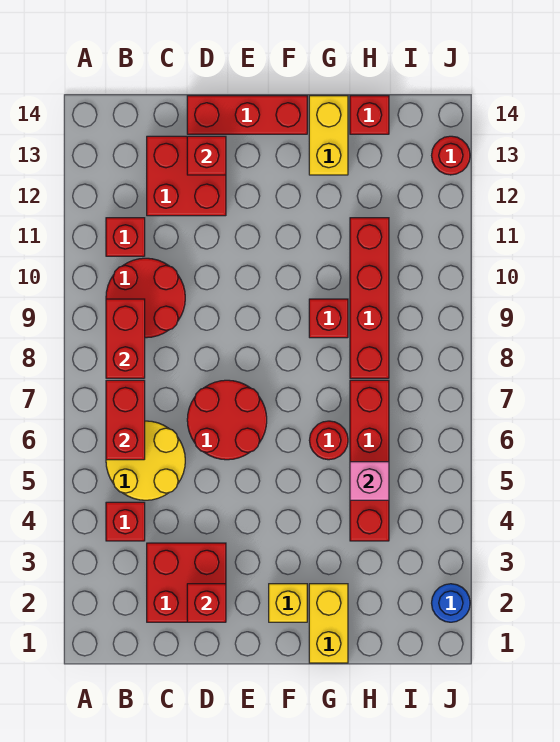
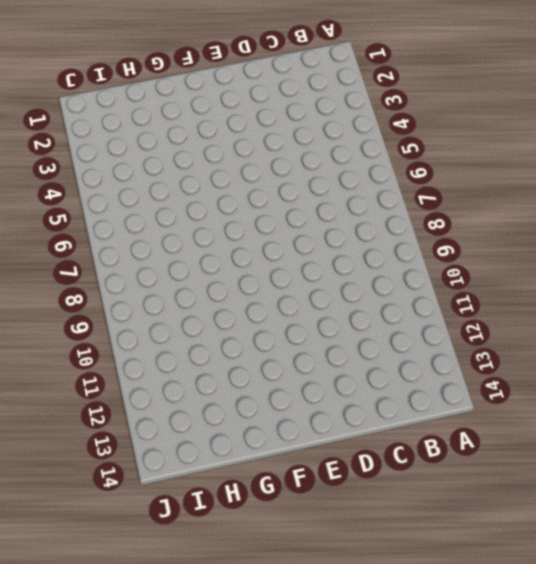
none -> red brick B4 level 1
none -> yellow round brick B5:C6 level 1
none -> red round brick B9:C10 level 1

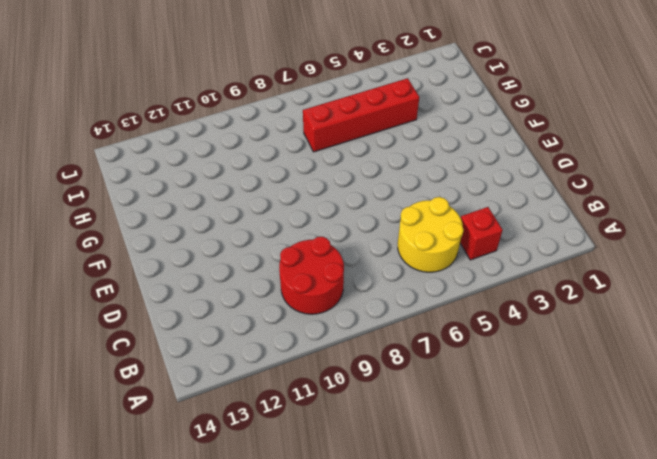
none -> red brick B11 level 1
none -> red brick C2:D3 level 1
none -> red brick C12:D13 level 1

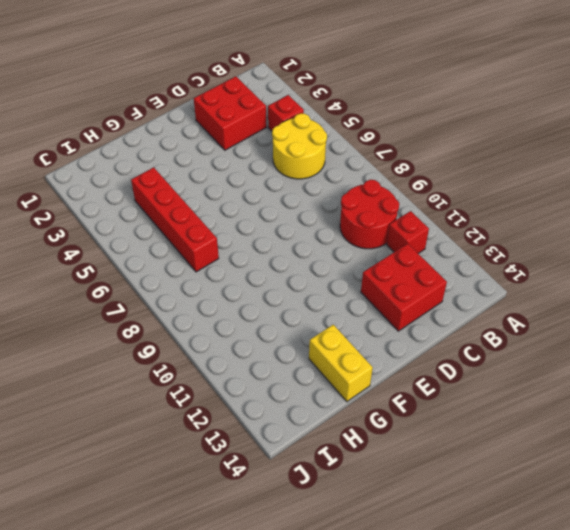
none -> red round brick D6:E7 level 1
none -> red brick D14:F14 level 1
none -> yellow brick F2 level 1

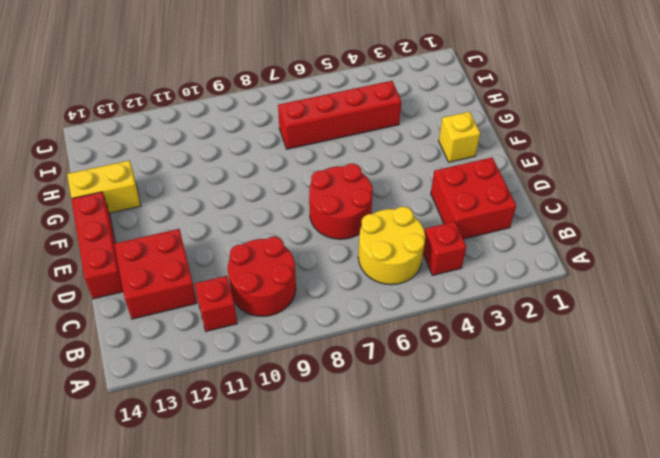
none -> yellow brick G1:G2 level 1
none -> red round brick G6 level 1
none -> red brick G9 level 1

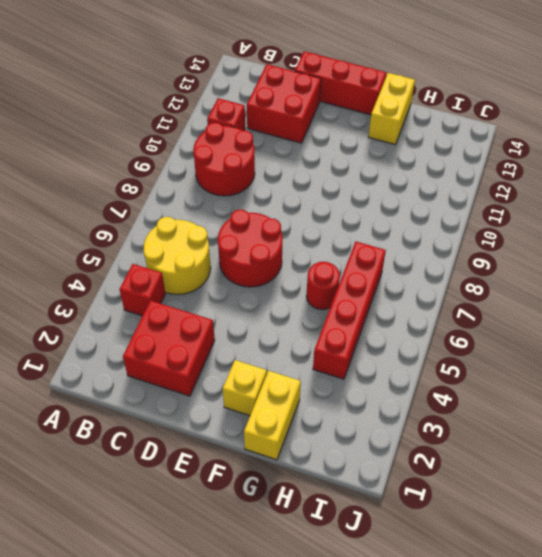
none -> red brick G9 level 1
none -> red brick H8:H11 level 1
none -> red brick H14 level 1

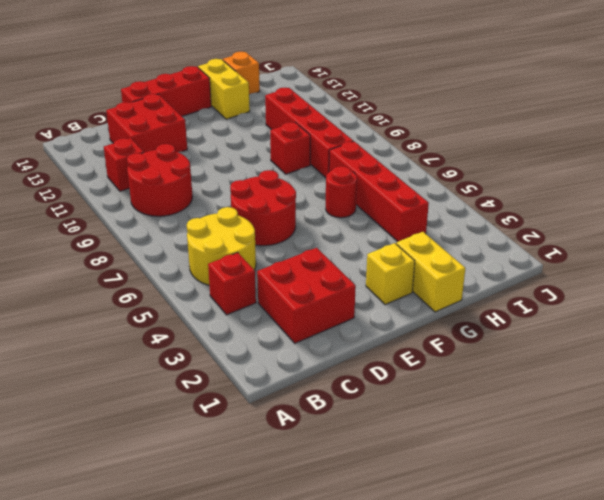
orange brick H14 level 1 -> red brick H14 level 1
none -> blue round brick J2 level 1
none -> red round brick J13 level 1
none -> red brick B6:B7 level 2

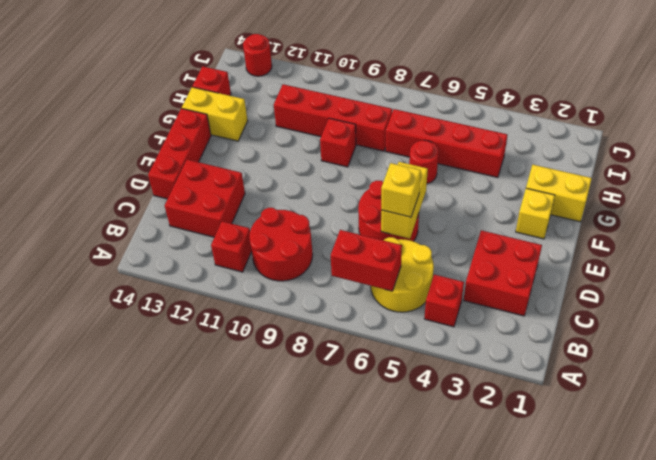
yellow brick D6:E6 level 2 -> none
yellow brick D6 level 3 -> none
none -> blue round brick J2 level 1
none -> red brick B8:B9 level 2
none -> red brick D2 level 2

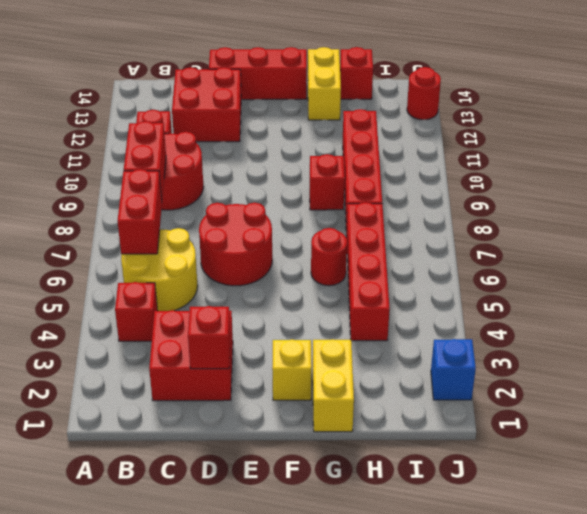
blue brick J2 level 1 -> blue round brick J2 level 1
none -> red brick D13 level 2
none -> pink brick H5 level 2

